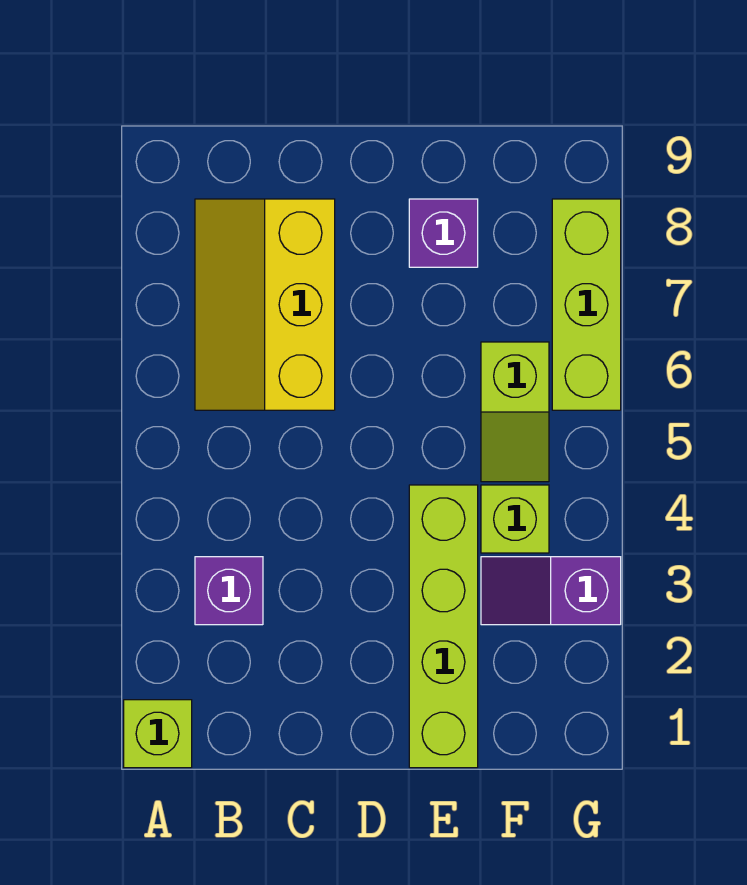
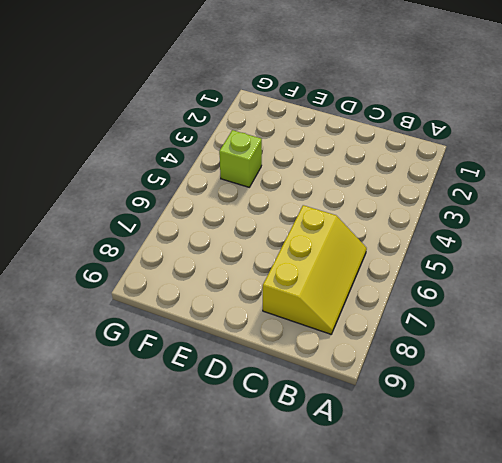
none -> lime brick A1 level 1
none -> purple brick B3 level 1

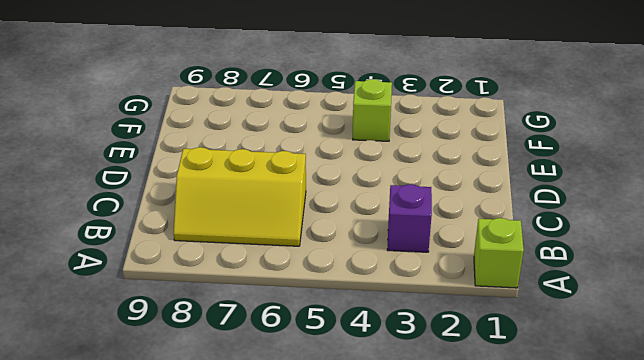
none -> lime brick E1:E4 level 1
none -> purple brick E8 level 1

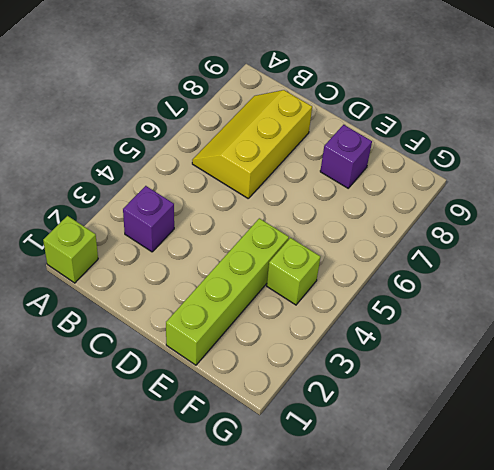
none -> purple slope F3:G3 level 1 top G
none -> lime slope F5:F6 level 1 top 6

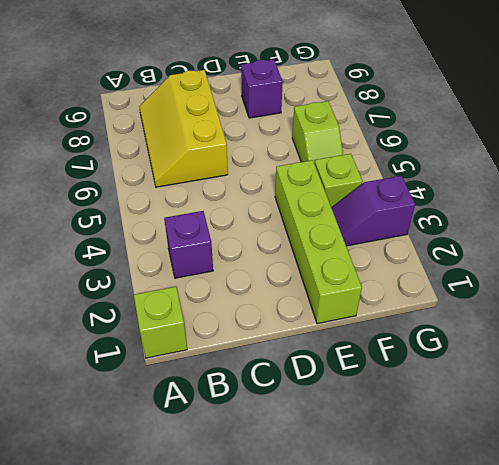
none -> lime brick G6:G8 level 1

